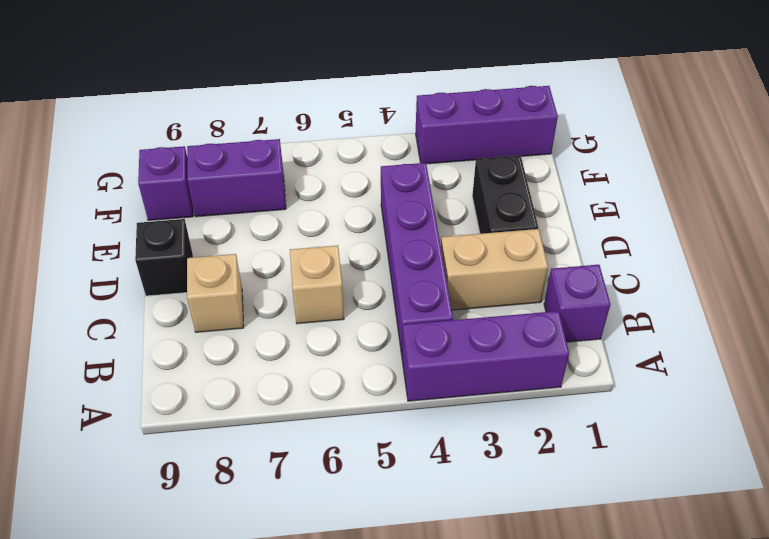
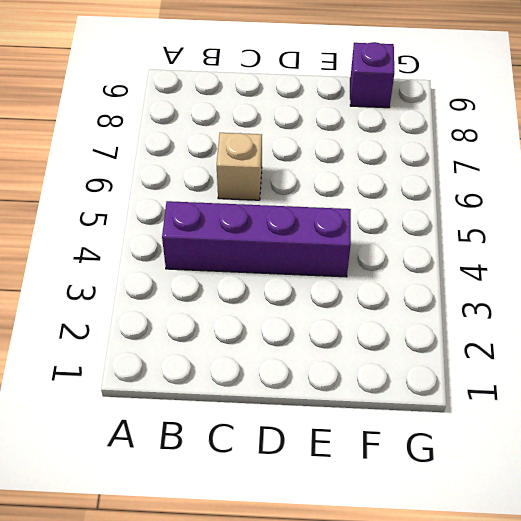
none -> purple brick A2:A4 level 1
none -> purple brick B1 level 1

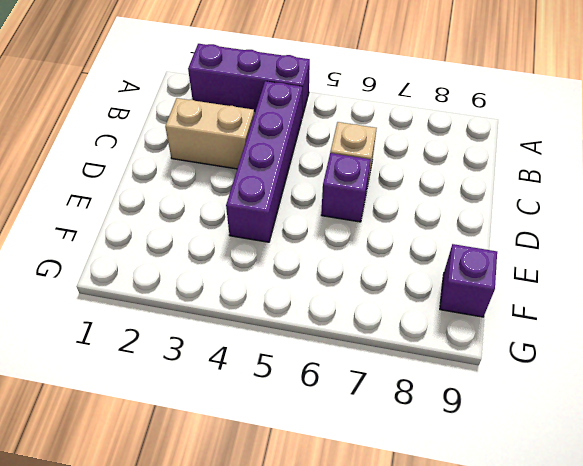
purple brick D6 level 1 -> purple brick B1 level 1
none -> tan brick C8 level 1
none -> black brick D2:E2 level 1

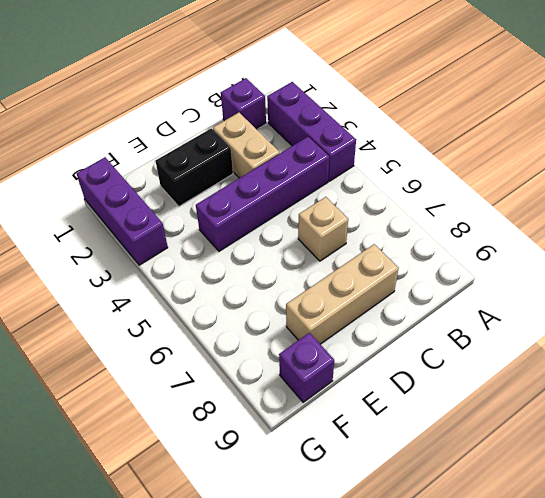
tan brick C8:E8 level 1 -> tan brick C8 level 1
none -> black brick D9 level 1
none -> purple brick F7:F8 level 1

